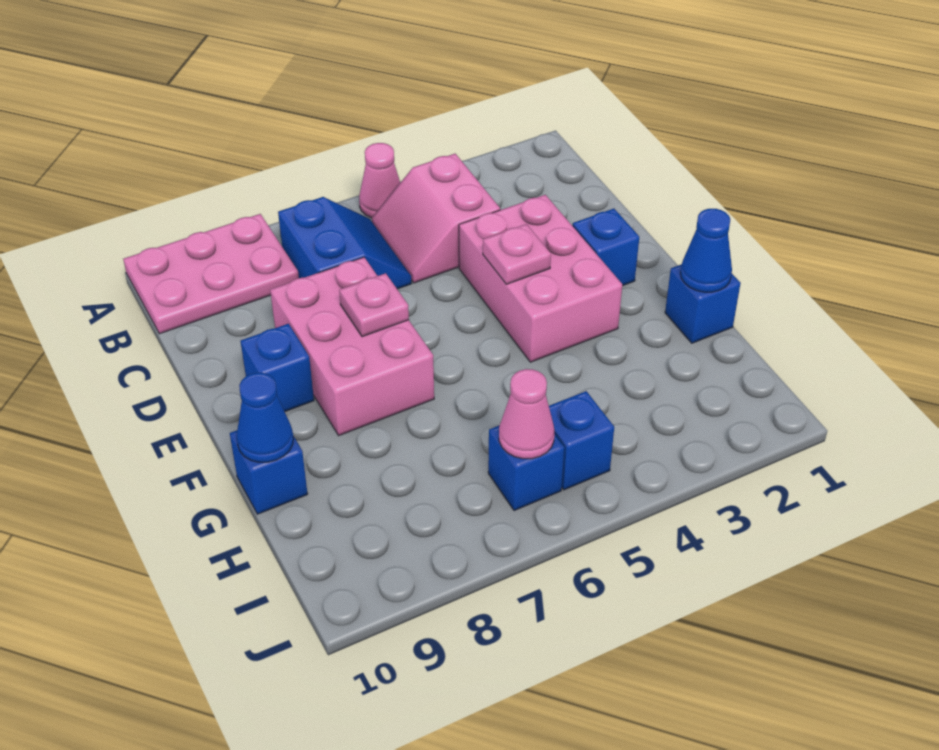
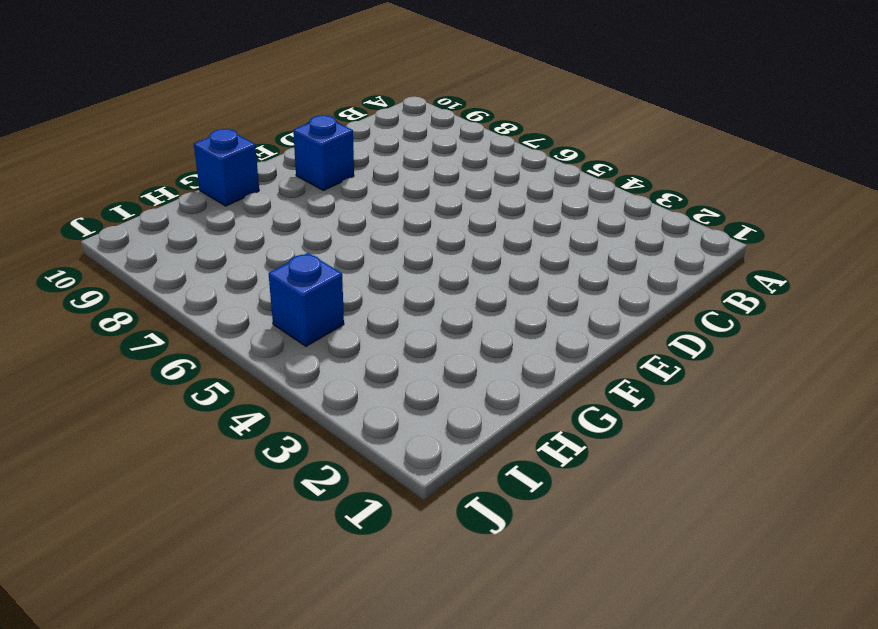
none -> pink cone A5 level 1
none -> pink plate A8:B10 level 1
none -> pink slope B4:C5 level 1 top 4

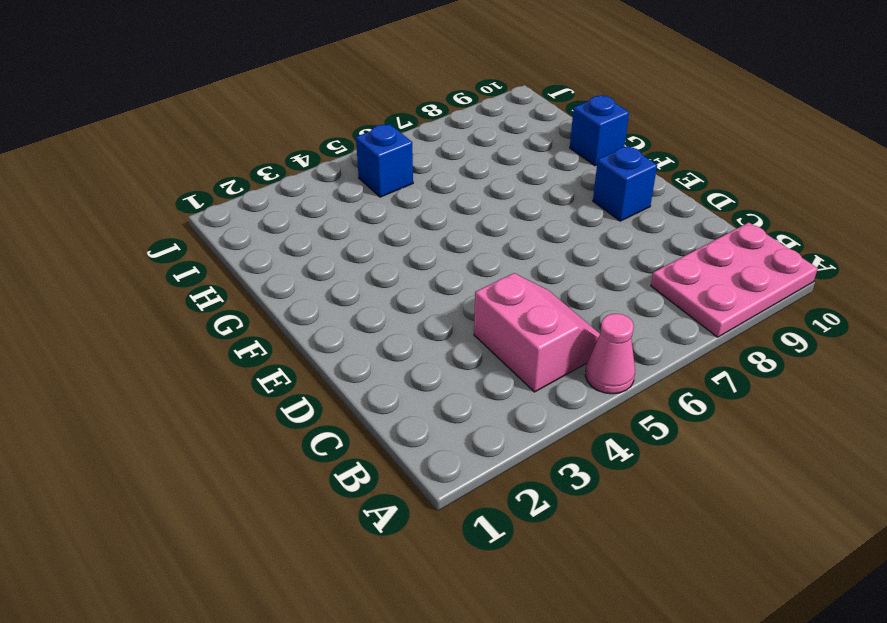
none -> blue slope B6:C7 level 1 top 7
none -> pink brick D3:F4 level 1
none -> pink brick D7:F8 level 1

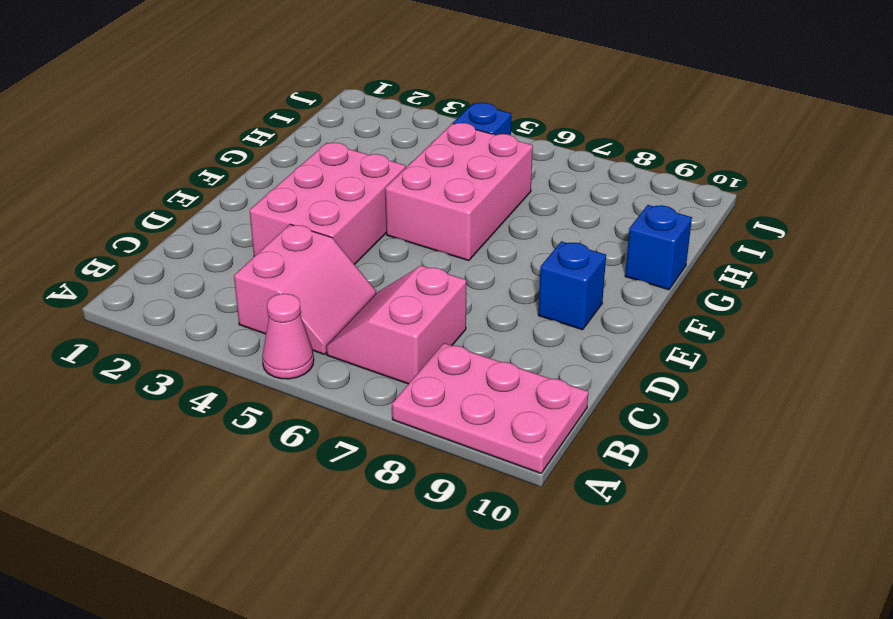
pink slope B6:C7 level 1 top 7 -> blue slope B6:C7 level 1 top 7
pink brick F5:H6 level 1 -> pink brick D7:F8 level 1
none -> blue brick E2 level 1
none -> blue brick G1 level 1
none -> blue brick I6 level 1

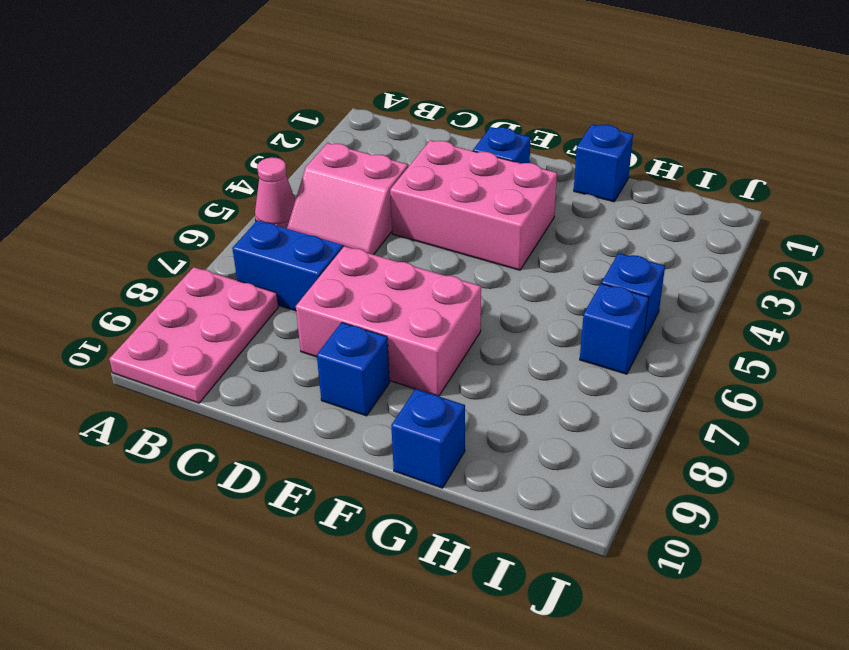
none -> pink plate E4 level 2
none -> pink plate E7 level 2
none -> blue cone G1 level 2

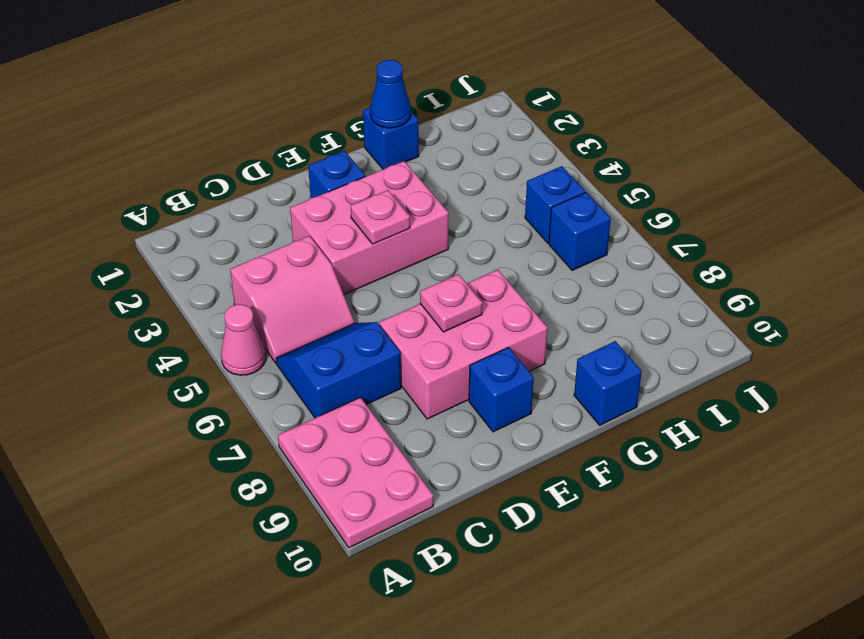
none -> blue cone G10 level 2
none -> pink cone I6 level 2

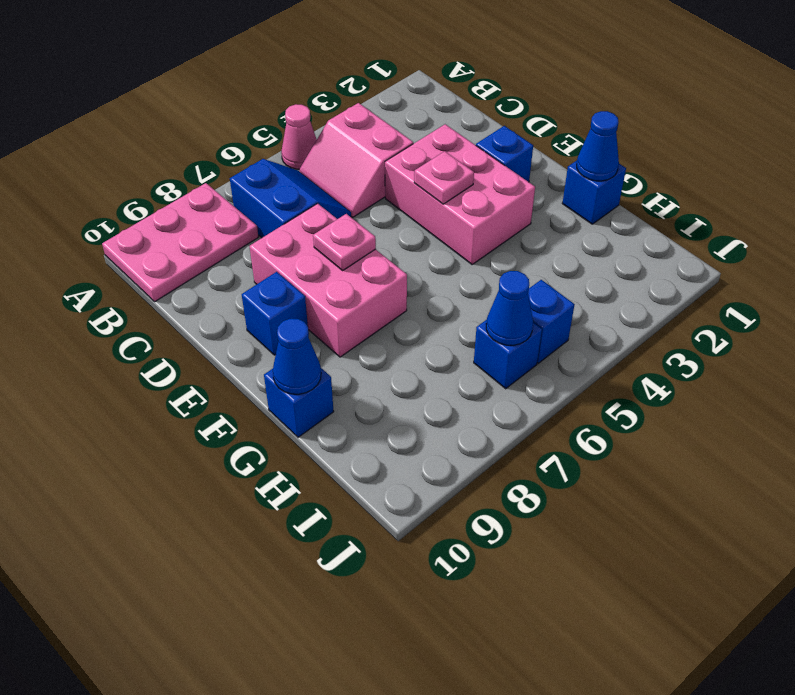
blue cone I6 level 2 -> pink cone I6 level 2

